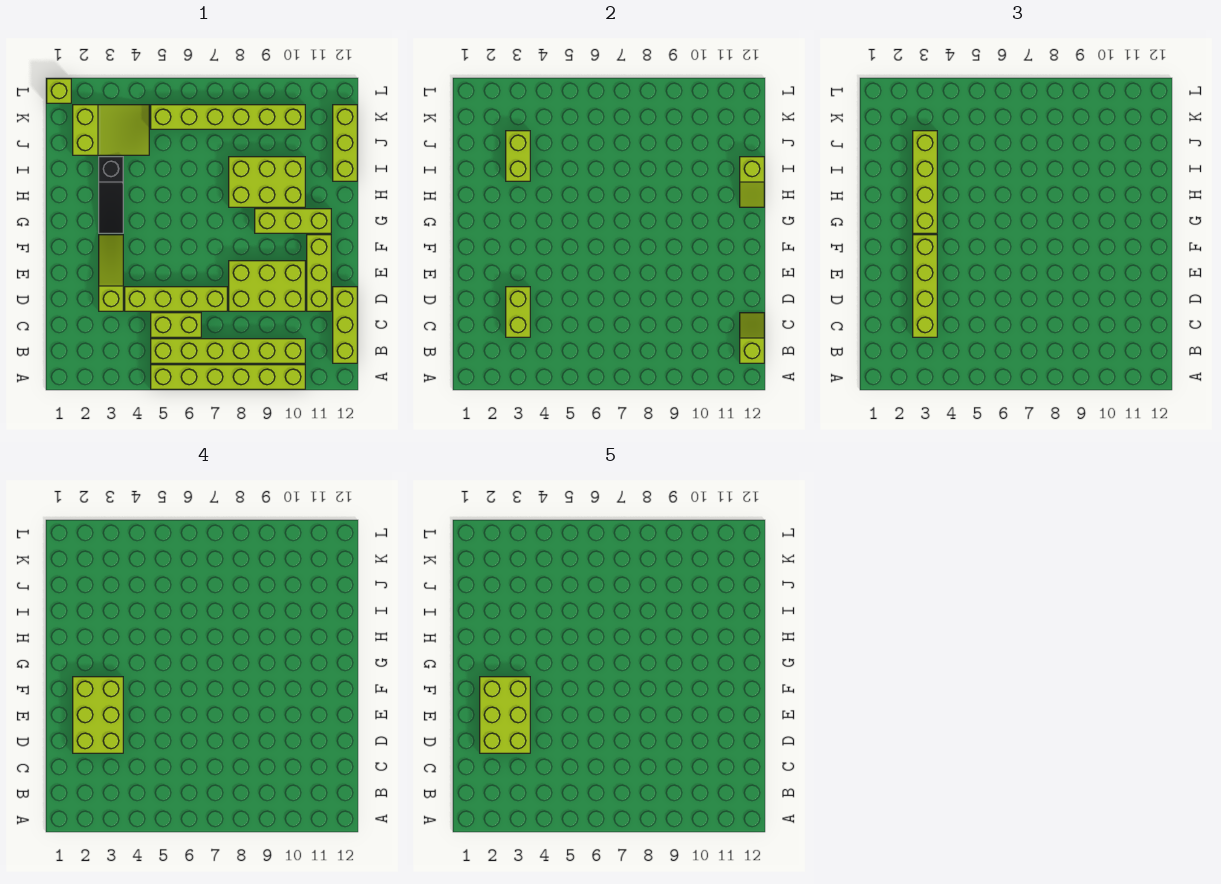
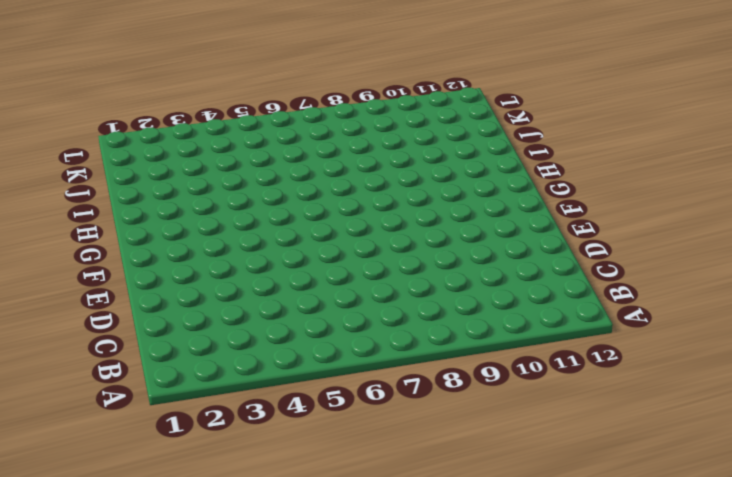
none -> lime brick A5:A10 level 1
none -> lime brick B5:B10 level 1
none -> lime brick B12:D12 level 1

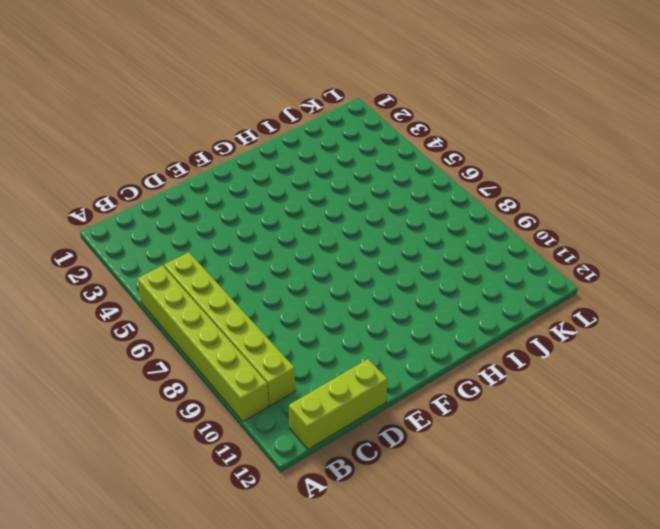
none -> lime brick C5:C6 level 1
none -> lime slope D3:F3 level 1 top D
none -> lime brick D4:D7 level 1

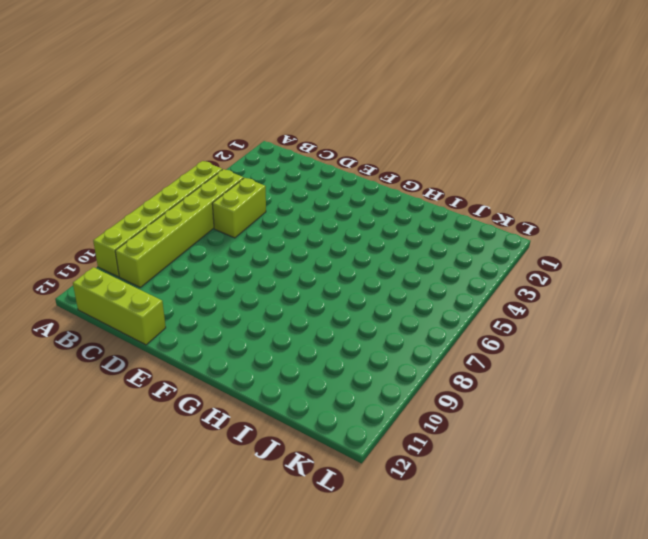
none -> lime slope D3:F3 level 1 top D
none -> lime brick D4:D7 level 1
none -> lime brick D8:E10 level 1

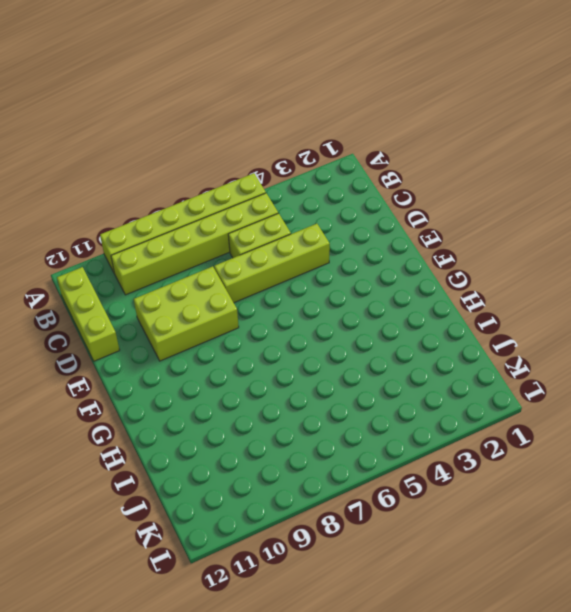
none -> lime slope D3:F3 level 1 top D
none -> lime brick D11:F11 level 1
none -> black slope G3:I3 level 1 top I

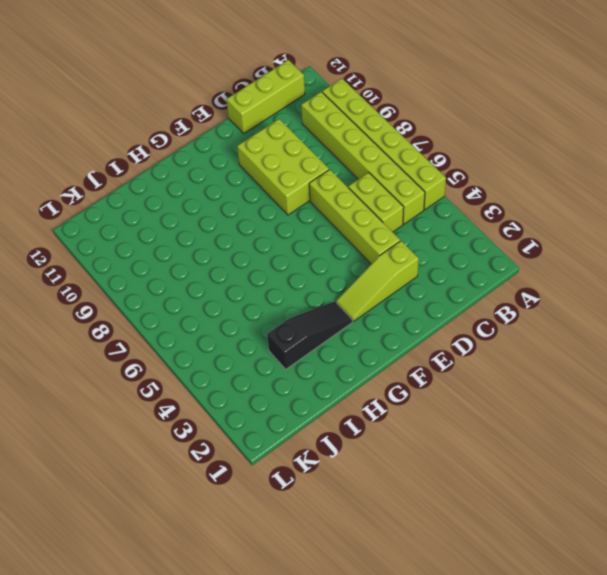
none -> lime brick D11:F11 level 1
none -> lime brick G9:G11 level 1
none -> lime brick H8:I10 level 1

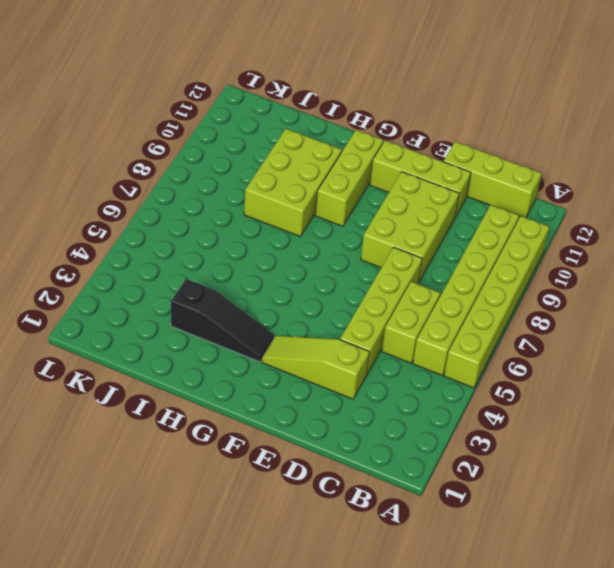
none -> lime brick I12:K12 level 1
none -> lime slope J2:K4 level 1 top 2
none -> lime brick K5:K10 level 1

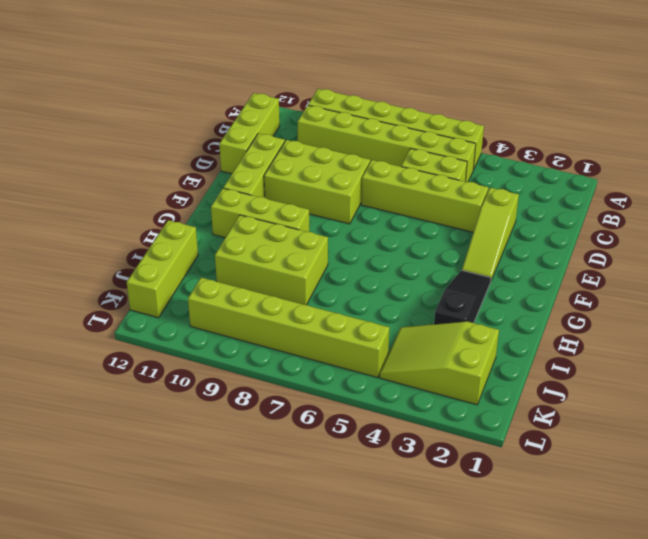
none -> lime brick L1 level 1
none -> lime slope B12:C12 level 2 top B
none -> lime brick C3:D3 level 2

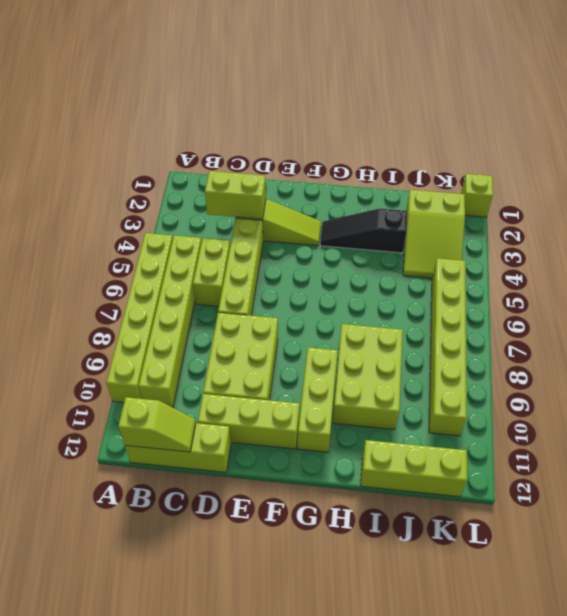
none -> lime slope H12:I12 level 2 top I
none -> lime brick I3:J3 level 2
none -> lime brick C3:F3 level 3

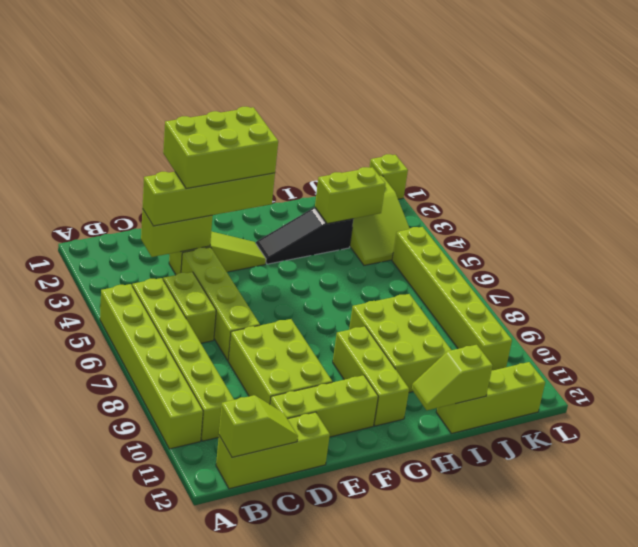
none -> lime brick G3:J3 level 3
none -> lime brick D2:F3 level 5

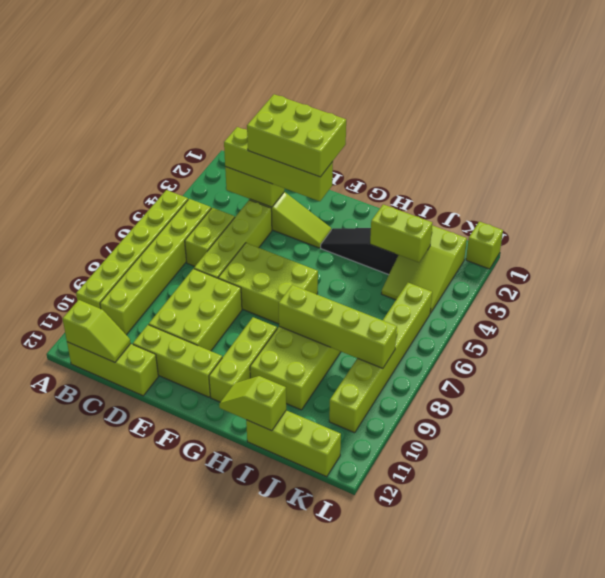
lime brick E6:G7 level 1 -> lime brick D2:F3 level 5
lime brick H8:K8 level 2 -> lime brick G3:J3 level 3

